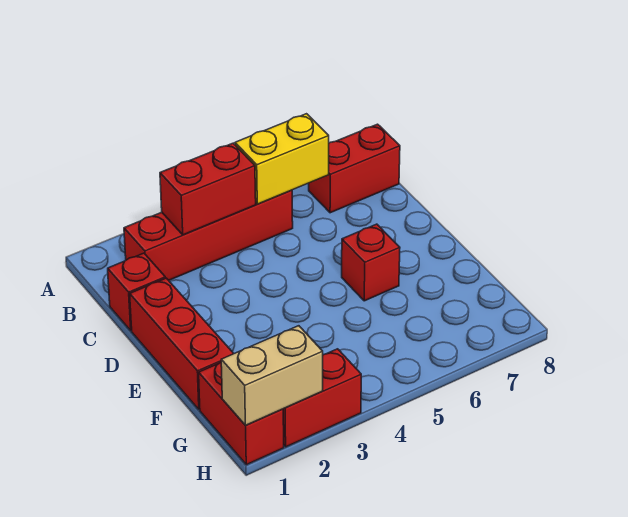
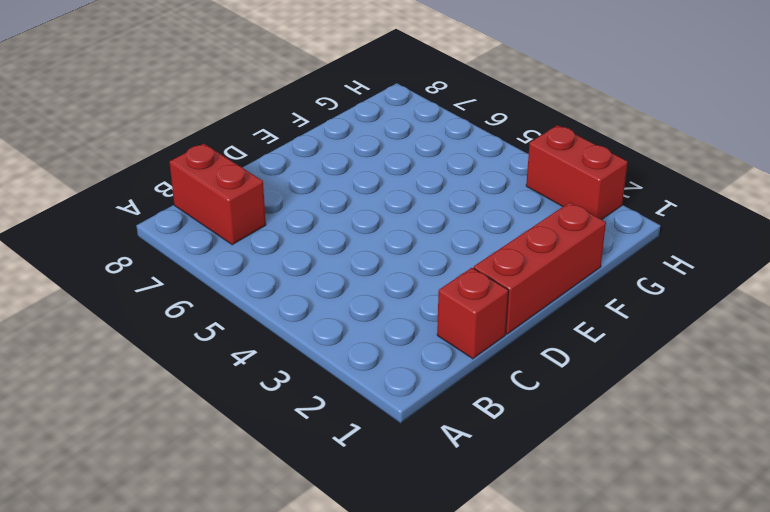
none -> red brick B2:B5 level 1
none -> red brick E6 level 1

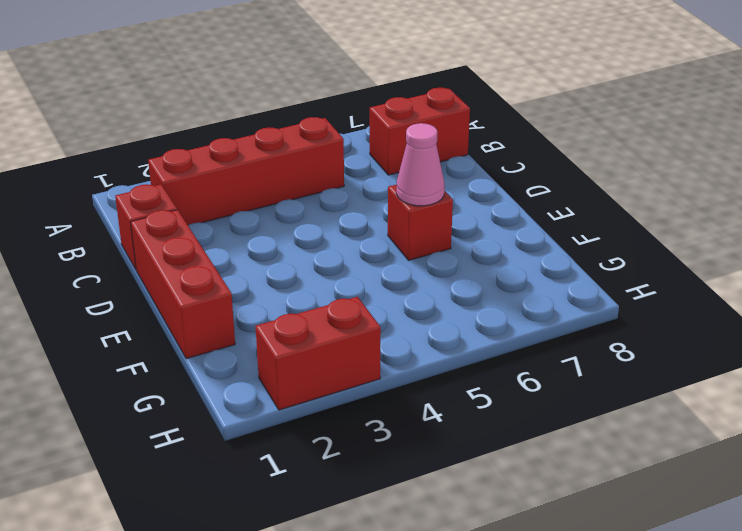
pink cone E6 level 2 -> none
none -> red brick G1:H1 level 1
none -> red brick B3:B4 level 2

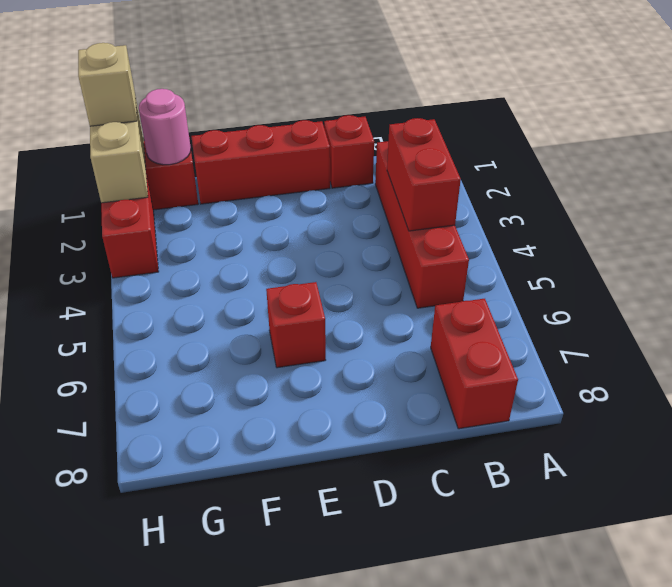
pink round brick G1 level 2 -> none
tan brick H1 level 3 -> none
none -> yellow brick B5:B6 level 2

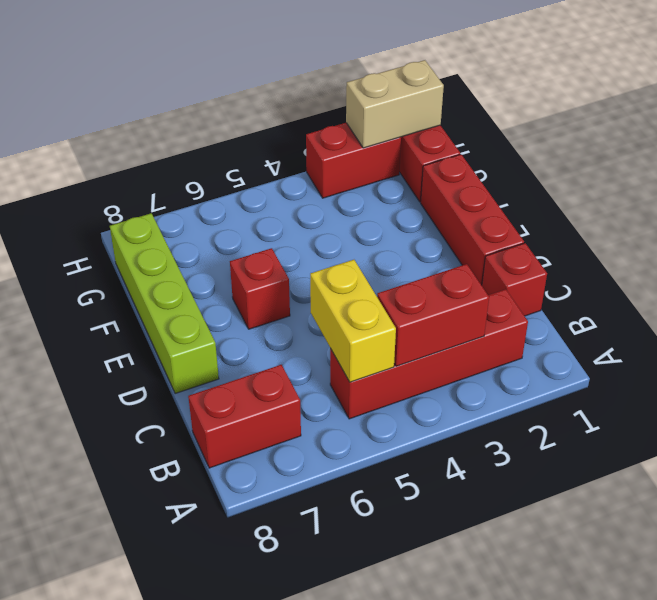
yellow brick B5:C5 level 2 -> yellow brick B5:B6 level 2
lime brick D8:G8 level 1 -> none

